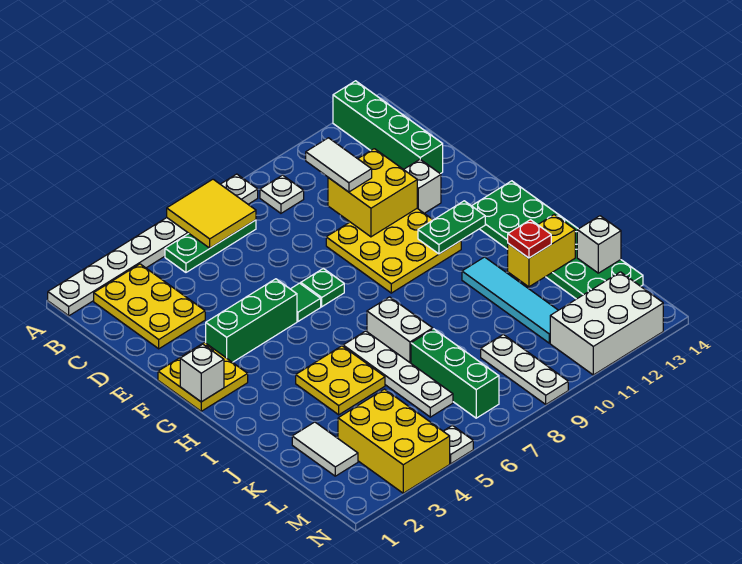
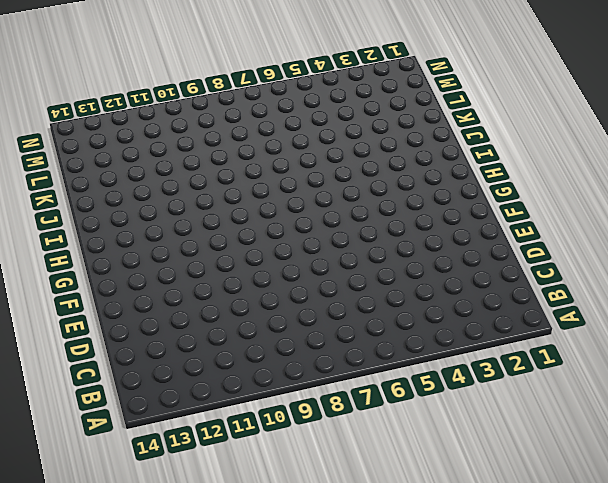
none -> white plate A1:A8 level 1
none -> green brick A13:D13 level 1
none -> yellow plate B2:D3 level 1
none -> green plate B5:B7 level 1

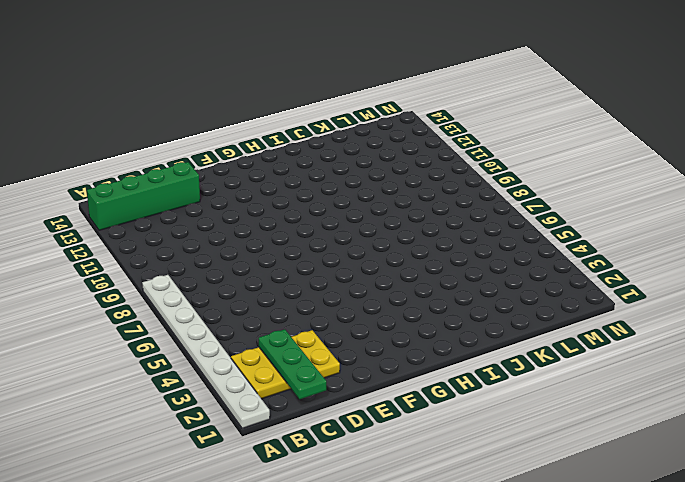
green plate C1:C3 level 2 -> green plate B5:B7 level 1
none -> white plate B9 level 1
none -> yellow plate E9:G11 level 1
none -> white brick E12 level 1
none -> yellow plate F1:G2 level 1

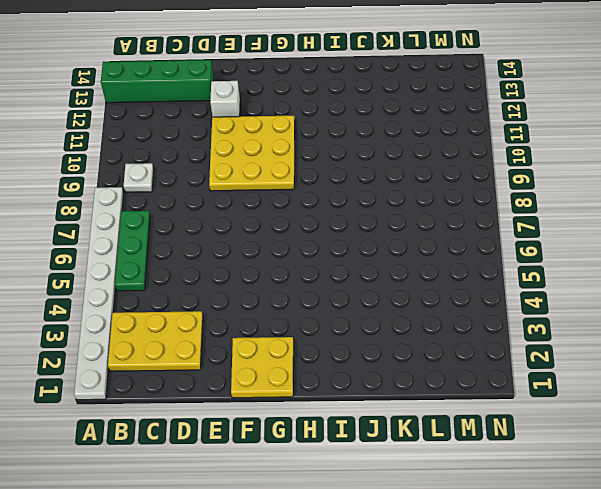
none -> green brick F3:F5 level 1
none -> green tile F6 level 1
none -> green plate F7 level 1
none -> green plate G13:L14 level 1

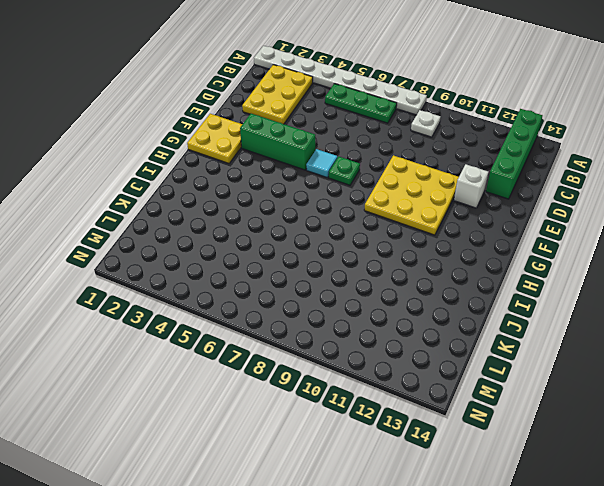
cyan tile F6 level 1 -> green tile F6 level 1
none -> green plate G13:L14 level 1
none -> yellow plate I4:J5 level 1
none -> white plate I6:L6 level 1
none -> white brick I7:J7 level 1

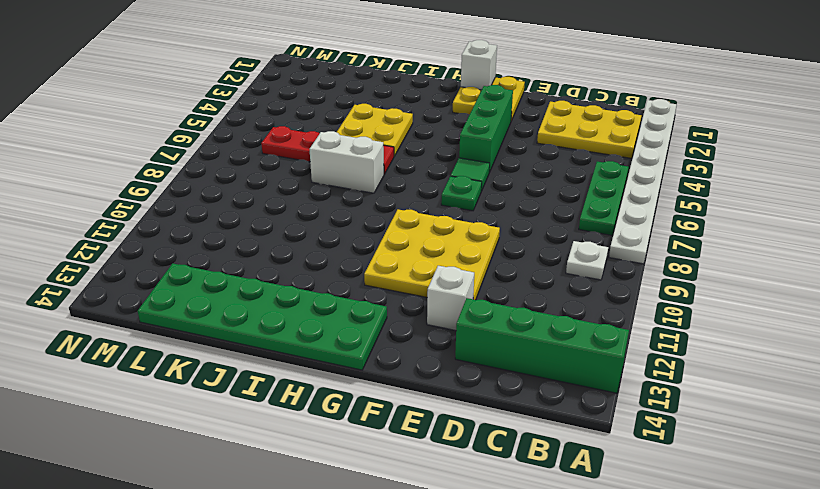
red plate I6:L6 level 1 -> white plate I6:L6 level 1
none -> cyan tile I11:L11 level 1
none -> white tile K2:L2 level 1
none -> green brick K7:M7 level 1
none -> yellow brick L3:N4 level 1

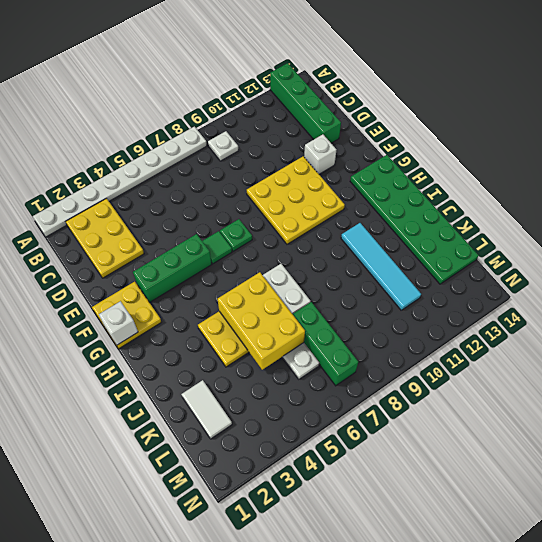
yellow brick I5:K6 level 2 -> yellow brick L3:N4 level 1
none -> green plate B5:B7 level 1
none -> white plate L9:N9 level 1
none -> white brick M11:N13 level 1
none -> white plate N5 level 1

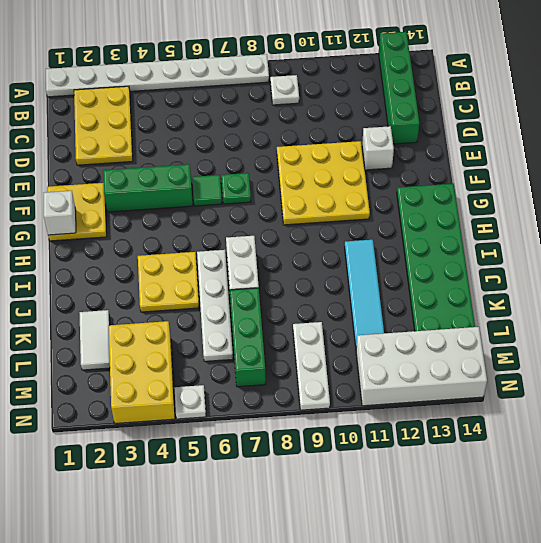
white brick M11:N14 level 1 -> white brick M11:N13 level 1
none -> green plate B5:B7 level 1
none -> yellow tile A6:B7 level 2
none -> yellow brick D10:E11 level 2
none -> green plate G11:G12 level 2

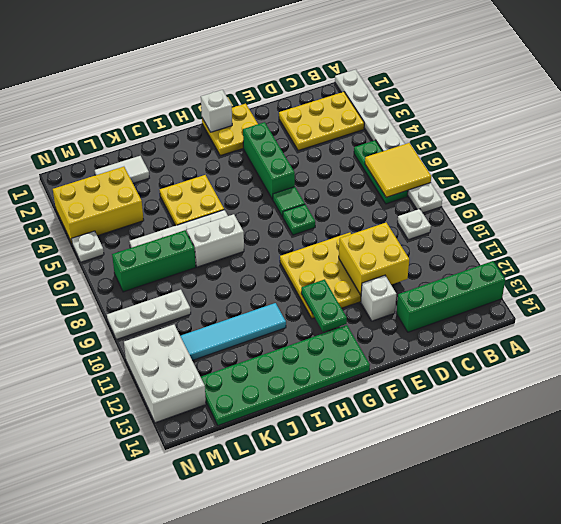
none -> yellow brick J12:J13 level 2
none -> white brick K14 level 2
none -> white tile C10:D10 level 3
none -> red plate J12 level 3

